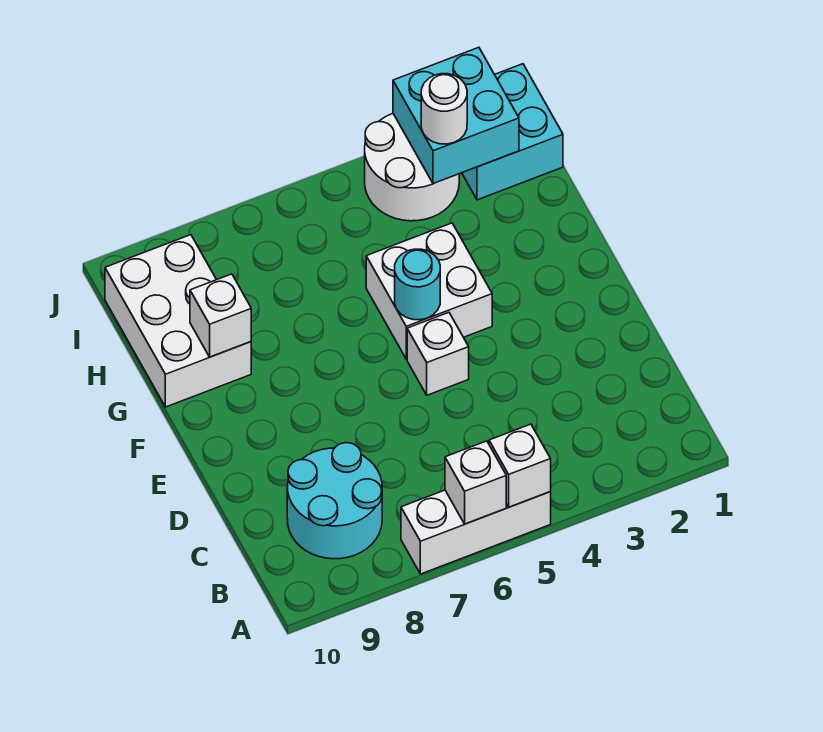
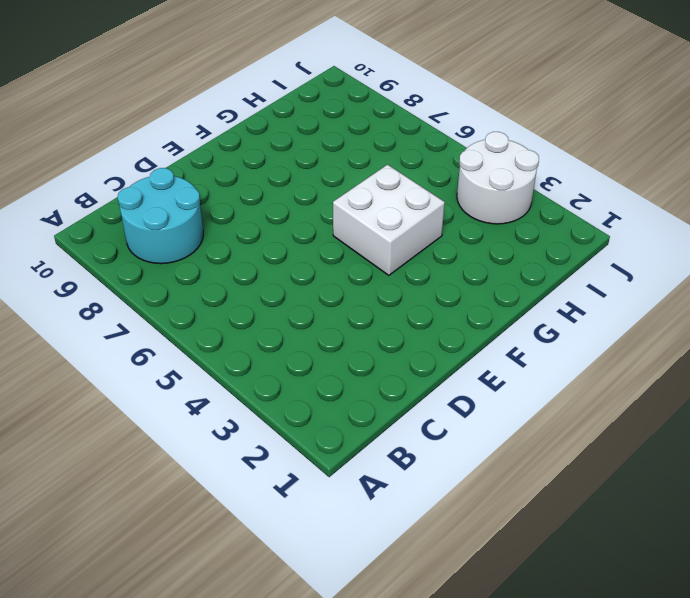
none -> white brick A5:A7 level 1
none -> white brick E5 level 1
none -> white brick G9:I10 level 1

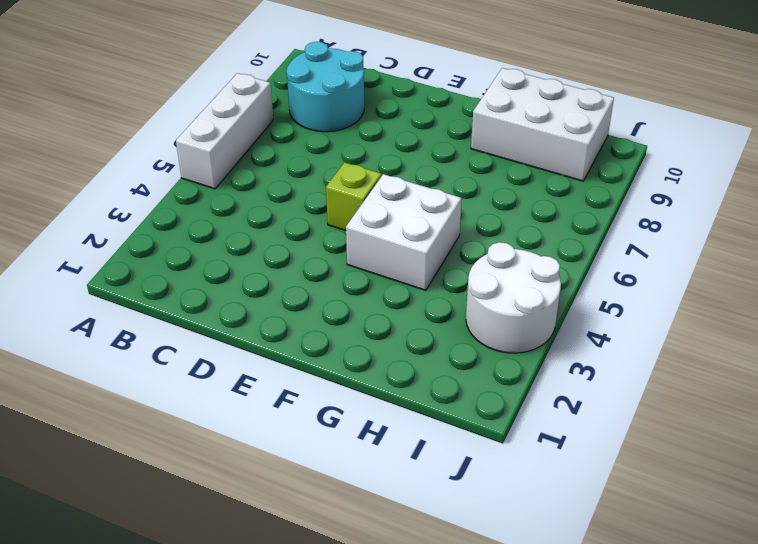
lime brick E5 level 1 -> white brick E5 level 1
none -> cyan brick I1:J2 level 1
none -> white brick A5 level 2
none -> white brick A6 level 2

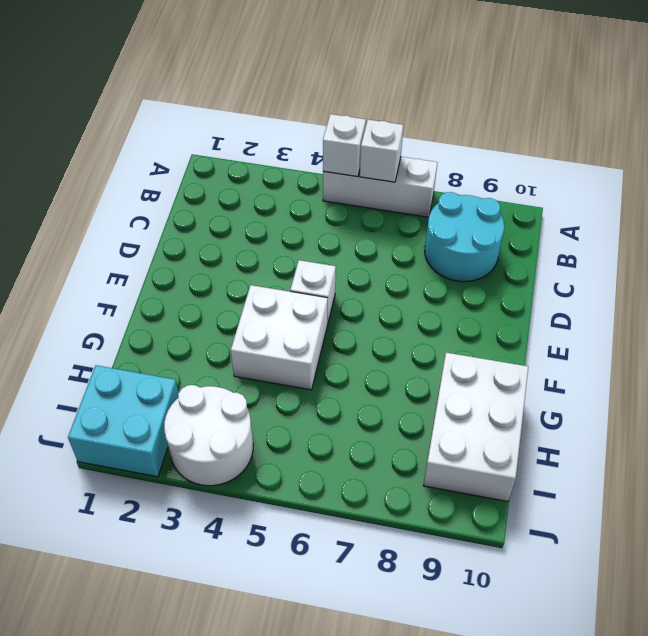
none -> cyan round brick F5 level 2
none -> white brick G9 level 2
none -> cyan brick I2:J3 level 2

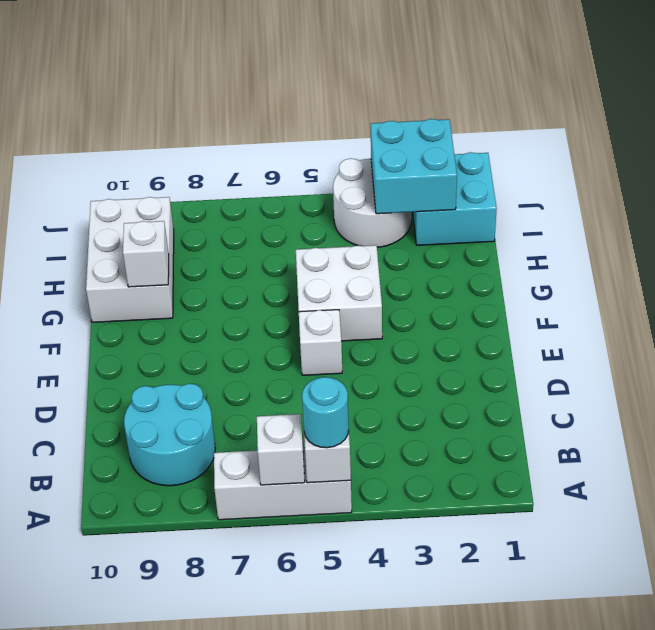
cyan round brick A5 level 3 -> cyan round brick F5 level 2
none -> white round brick I3 level 3

